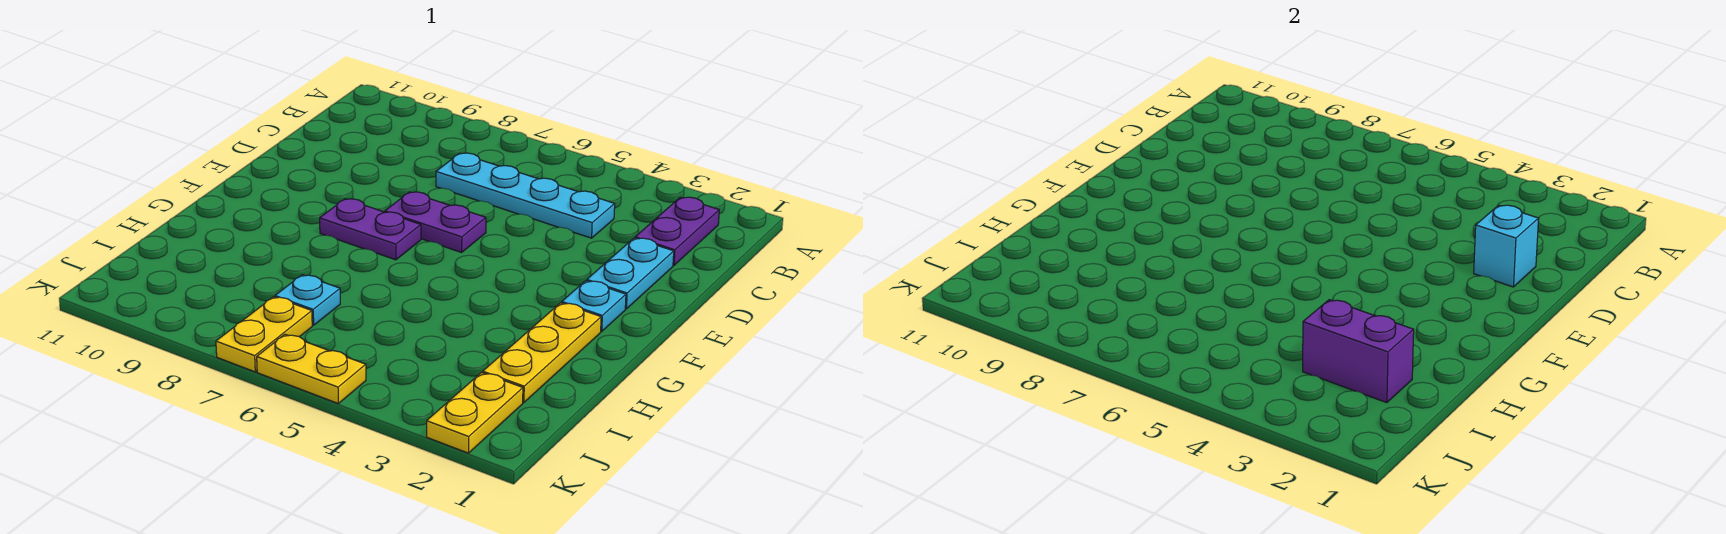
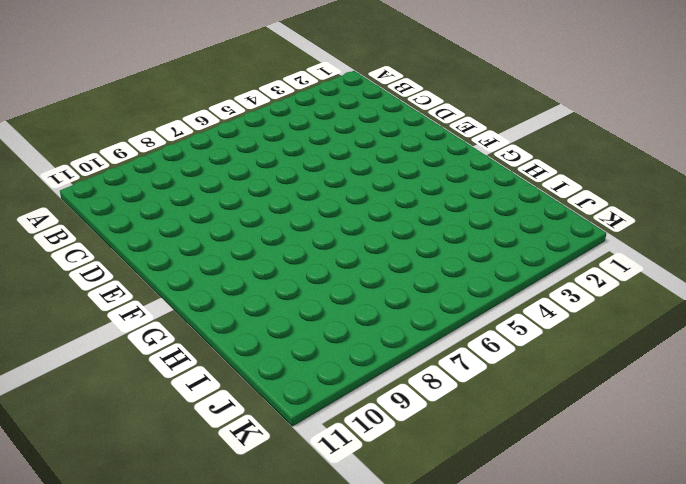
none -> purple plate B2:C2 level 1
none -> cyan plate C4:C7 level 1
none -> cyan plate D2:E2 level 1

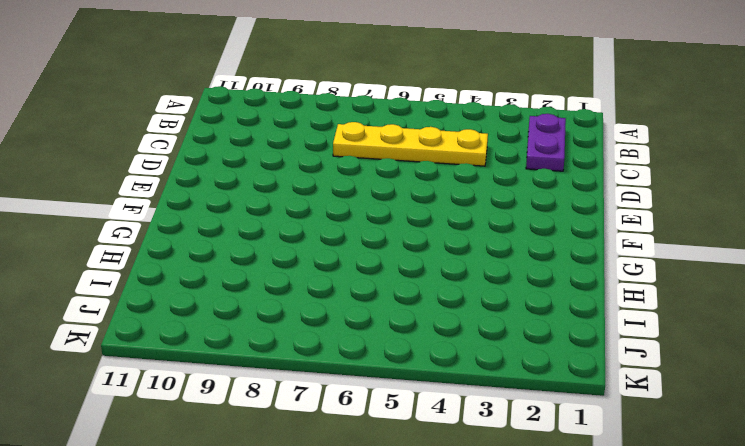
yellow plate C4:C7 level 1 -> cyan plate C4:C7 level 1
none -> cyan plate D2:E2 level 1
none -> purple plate E6:E7 level 1
none -> cyan plate F2 level 1

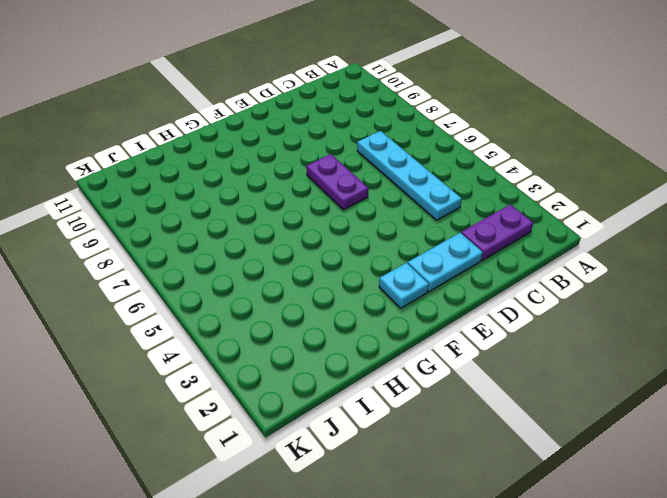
none -> purple plate F7:F8 level 1
none -> yellow plate G2:I2 level 1
none -> cyan plate I7 level 1

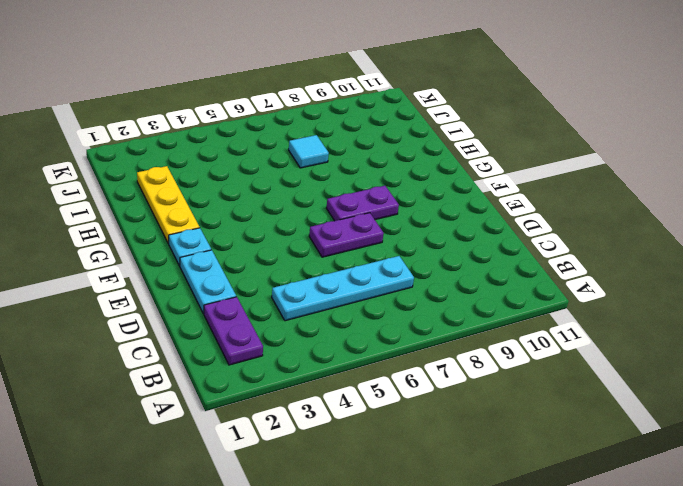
cyan tile I7 level 1 -> cyan plate I7 level 1
none -> yellow plate J2:K2 level 1
none -> yellow plate J7:K7 level 1
none -> yellow plate K5:K6 level 1

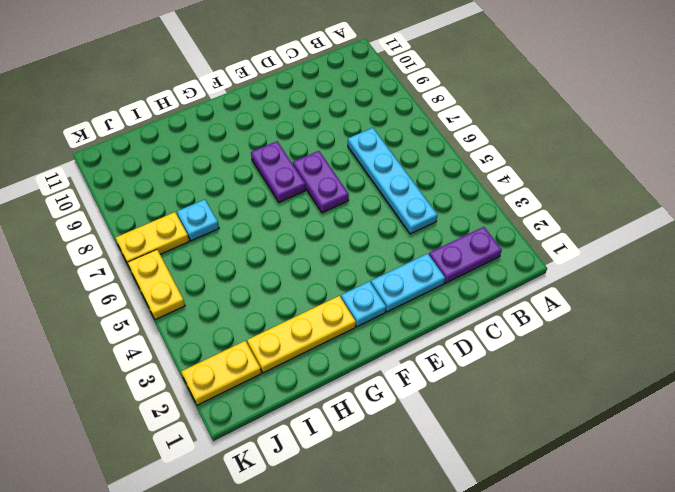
none -> cyan brick D2 level 2
none -> purple brick I2:I3 level 2

